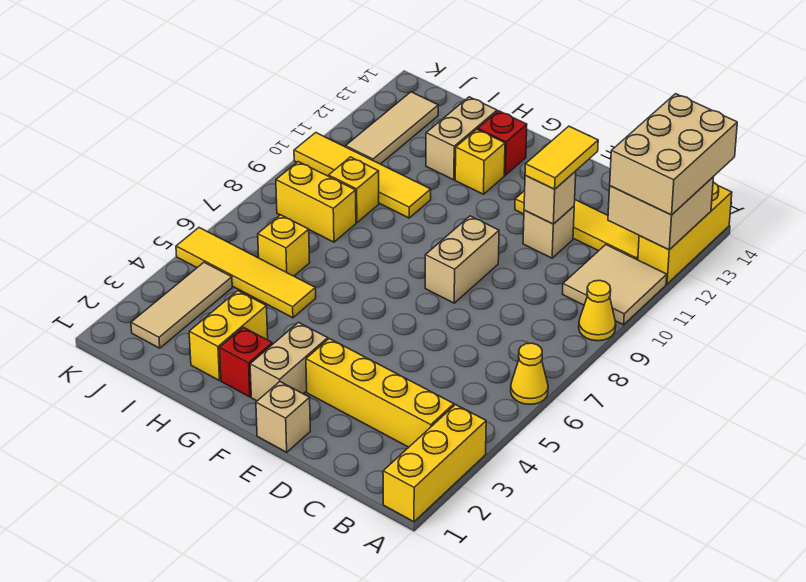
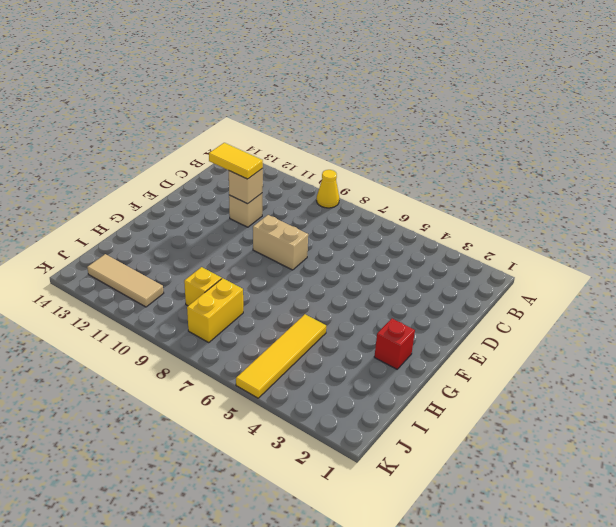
none -> yellow brick A1:A3 level 1
none -> yellow cone A6 level 1
none -> tan tile A10:B11 level 1

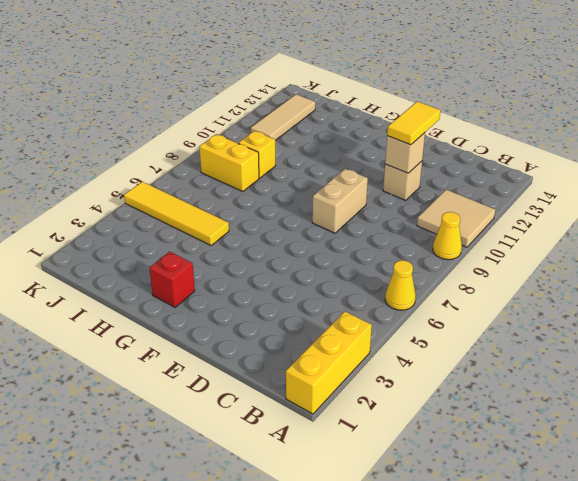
none -> yellow brick A12:A14 level 1
none -> yellow brick B3:E3 level 1
none -> yellow tile B12:E12 level 1

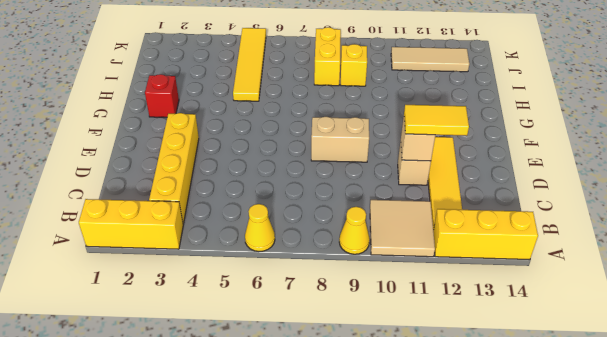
none -> tan brick E1 level 1
none -> tan brick F2:F3 level 1
none -> yellow brick G12 level 1

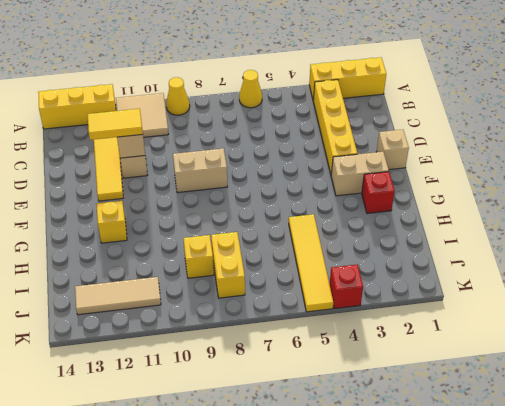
red brick K4 level 1 -> red brick G13 level 1
none -> yellow brick H2:H3 level 1
none -> yellow tile H10:K10 level 1
none -> tan brick H12:H13 level 1

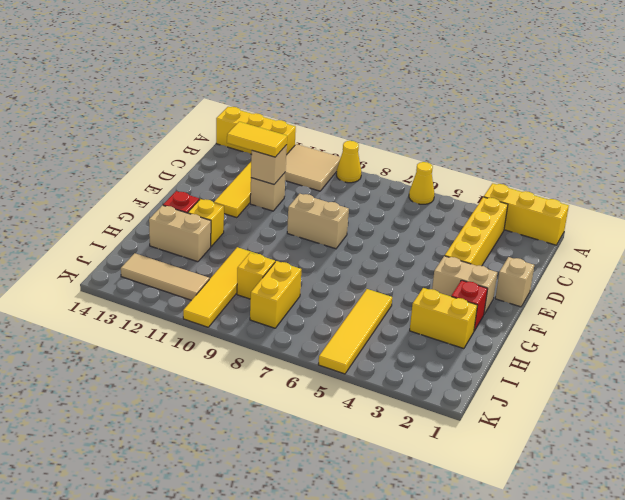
none -> yellow brick I6 level 1
none -> tan tile J2:J4 level 1
none -> tan brick A12:B13 level 2

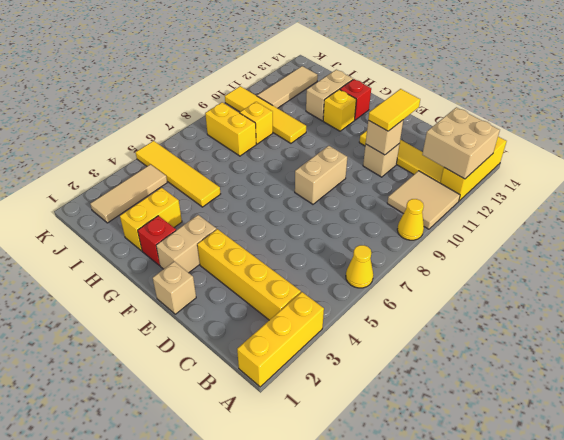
none -> yellow brick I6 level 1
none -> tan brick A12:B14 level 3

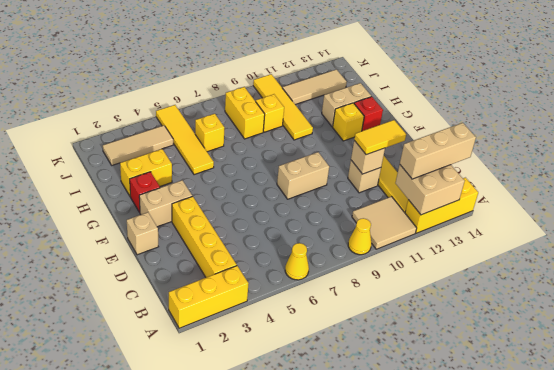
tan brick B12:B14 level 3 -> tan brick A12:B14 level 3

